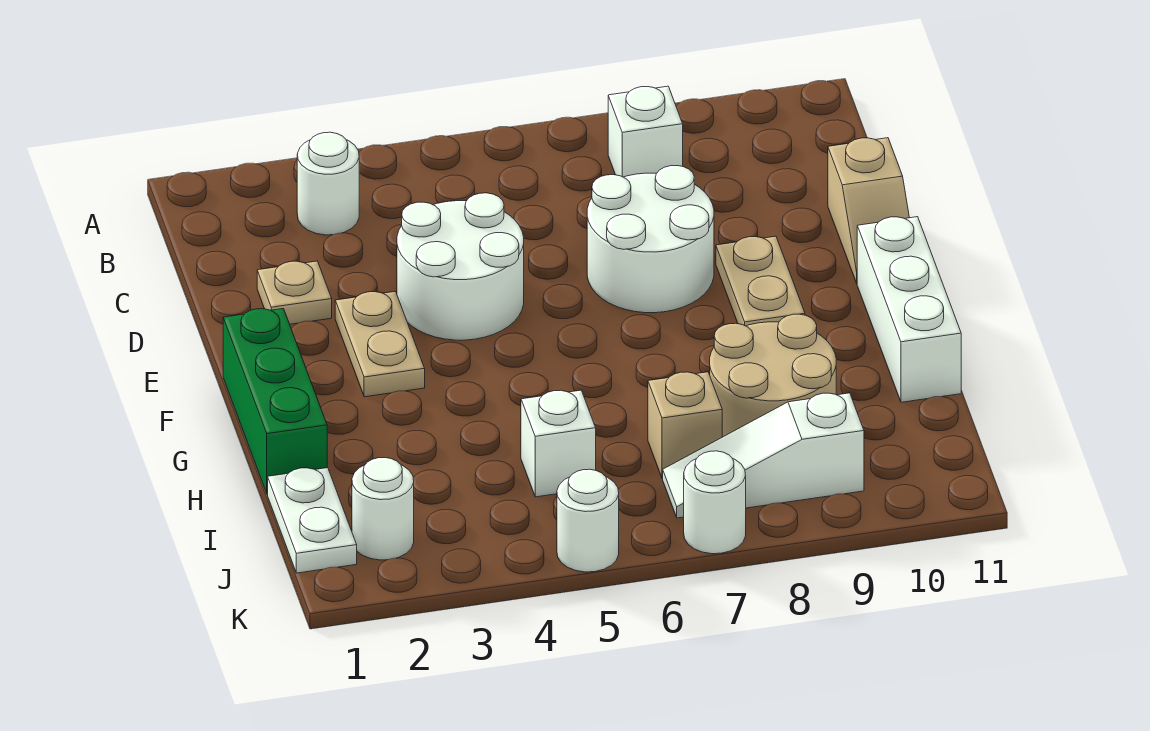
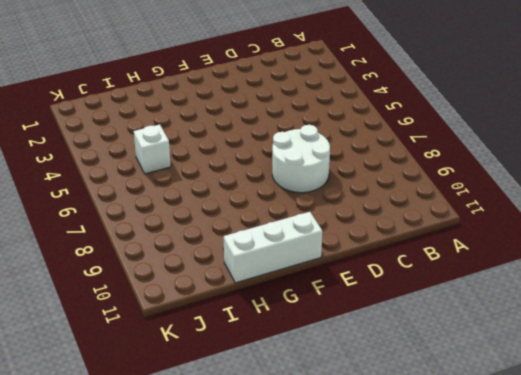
none -> white round brick B3 level 1
none -> white brick B8 level 1
none -> tan plate D2 level 1

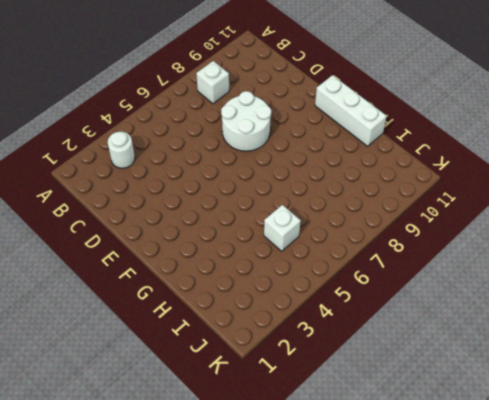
none -> tan plate D2 level 1
none -> white round brick D4:E5 level 1
none -> tan slope D11:E11 level 1 top D

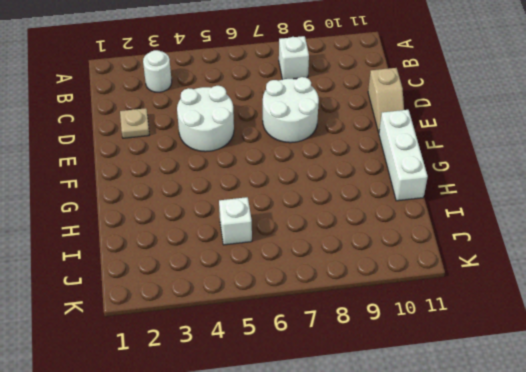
none -> tan plate E3:F3 level 1
none -> tan plate E9:F9 level 1
none -> green brick F1:H1 level 1

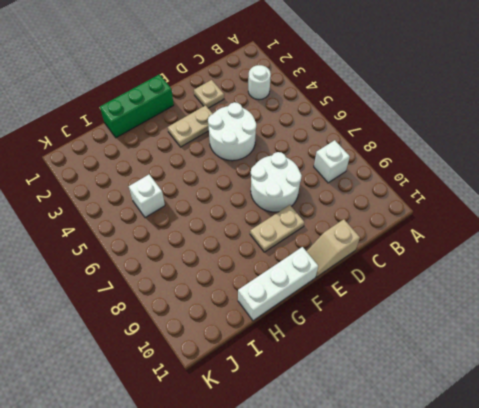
none -> tan round brick H8:I9 level 1
none -> white plate I1:J1 level 1
none -> tan brick I7 level 1

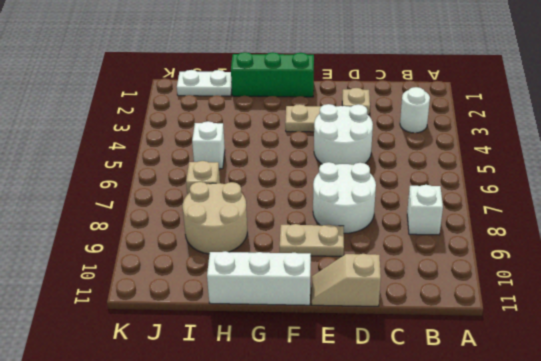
none -> white round brick J2 level 1
none -> white slope J7:J9 level 1 top 9
none -> white round brick K5 level 1

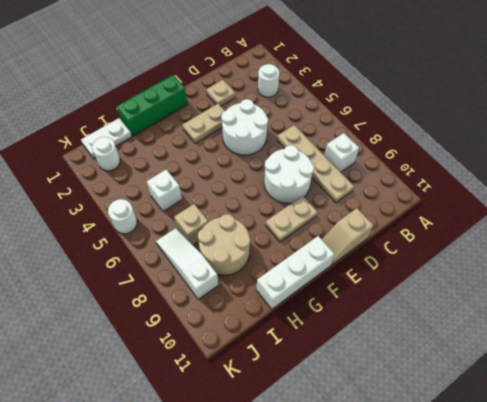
tan plate C6:C9 level 1 -> none
none -> white round brick K7 level 1

